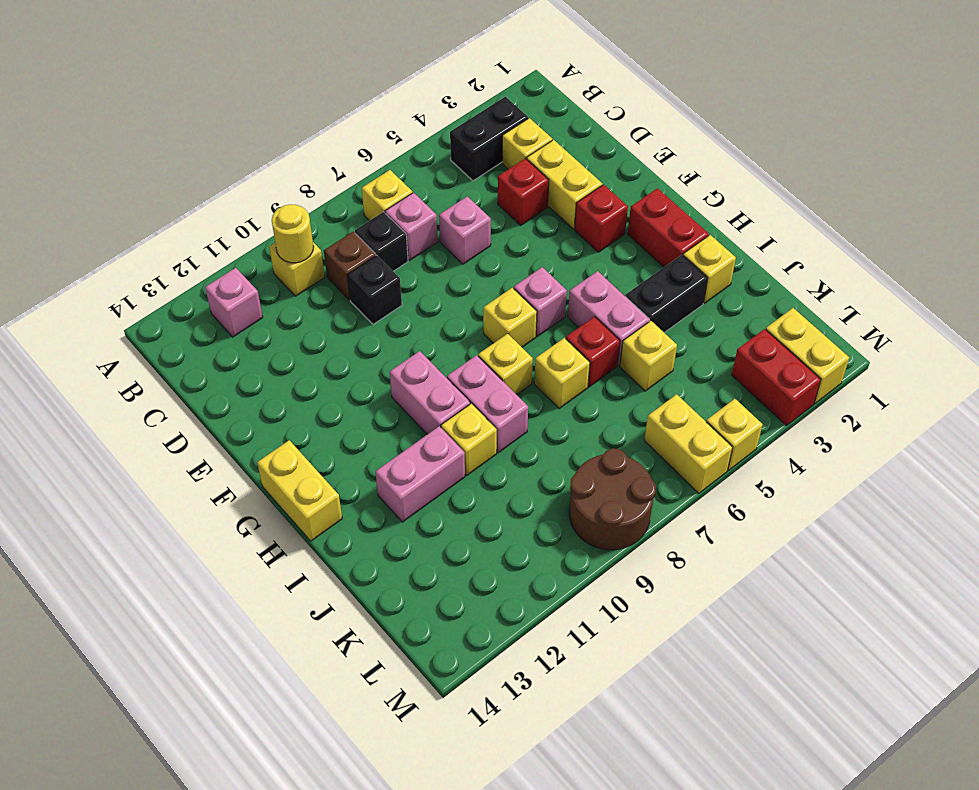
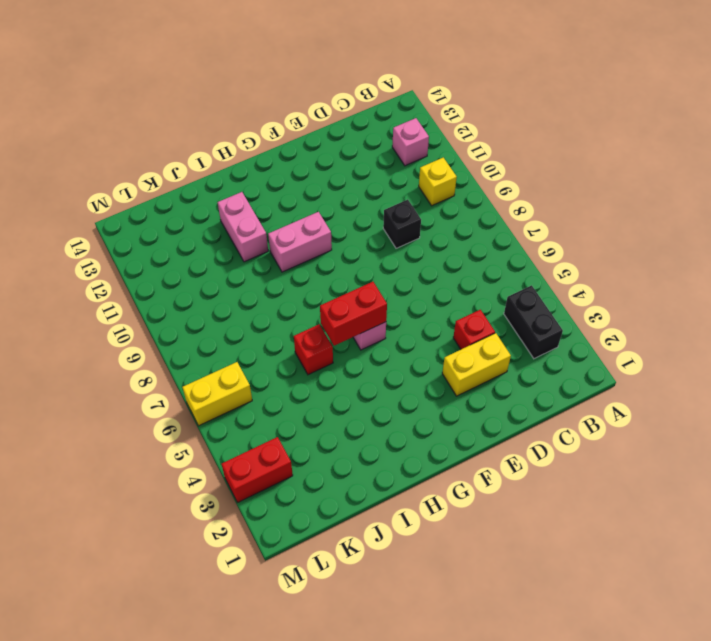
red brick G6:H6 level 2 -> red brick G2:H2 level 1
none -> yellow brick B7 level 1
none -> yellow brick C3 level 1
none -> pink brick C7 level 1
none -> black brick C8 level 1

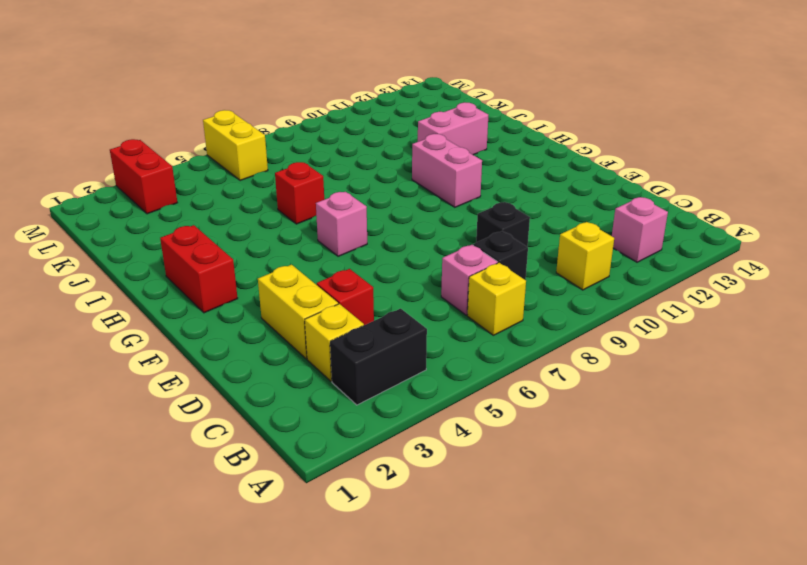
none -> brown brick C9 level 1
none -> pink brick D6 level 1
none -> red brick F3 level 1
none -> yellow brick G7 level 1

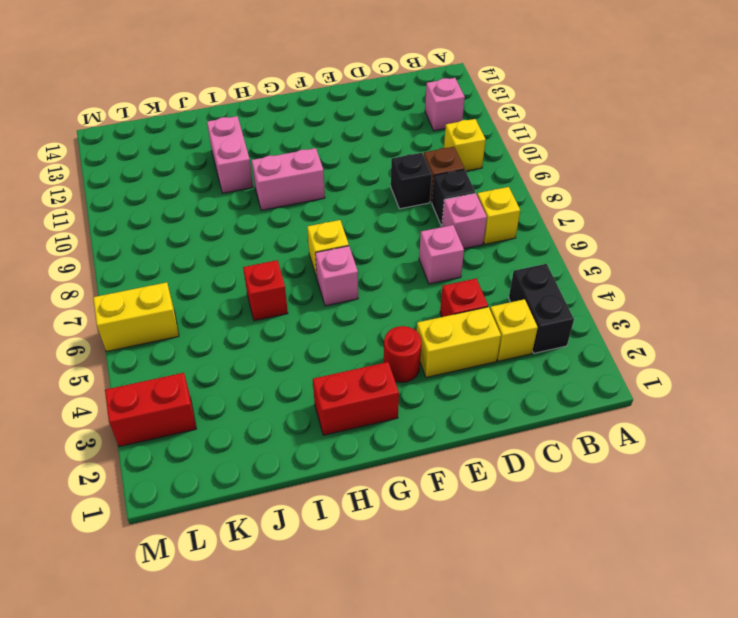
red round brick F3 level 1 -> red brick F3 level 1
none -> yellow brick G14:H14 level 1
none -> pink brick H5:I5 level 1
none -> yellow brick H8 level 1
none -> pink brick H9:I9 level 1

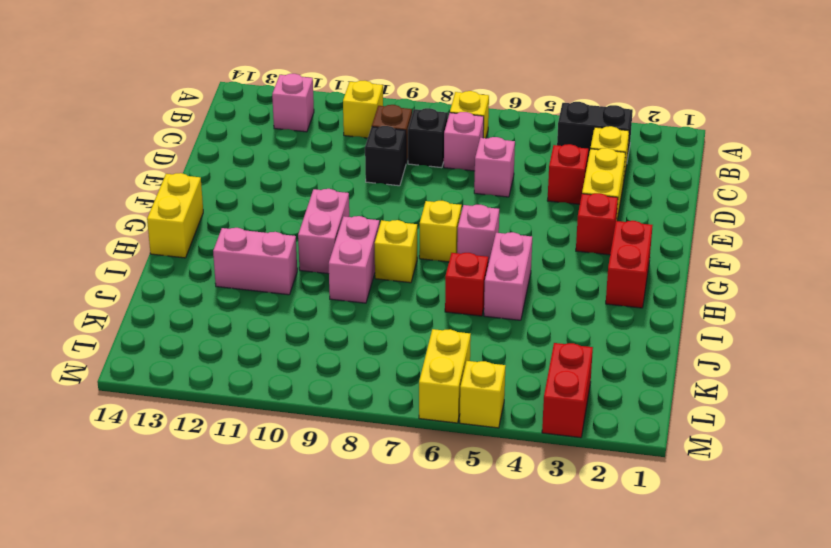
none -> yellow brick I2 level 1
none -> black brick I3:I4 level 1
none -> yellow brick I7 level 1
none -> yellow brick I10 level 1

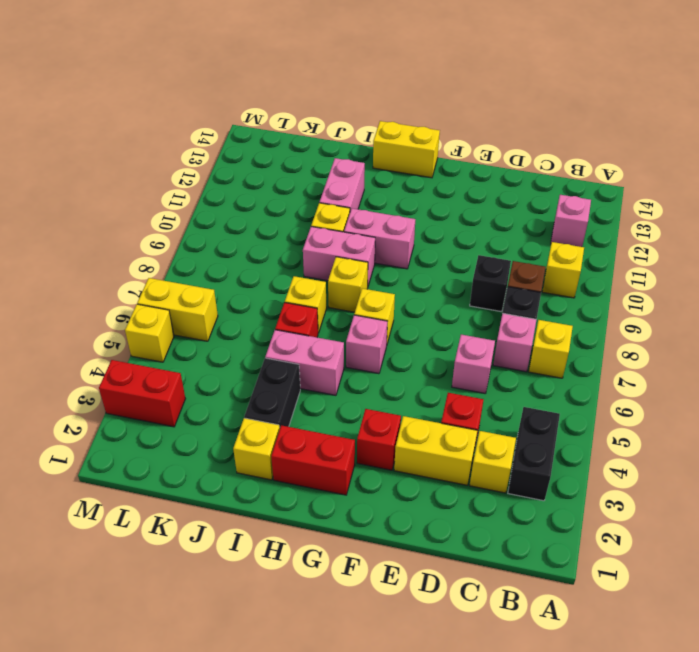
none -> yellow brick J5 level 1
none -> yellow brick L2:M2 level 1
none -> brown round brick L8:M9 level 1
none -> yellow round brick B10 level 2

